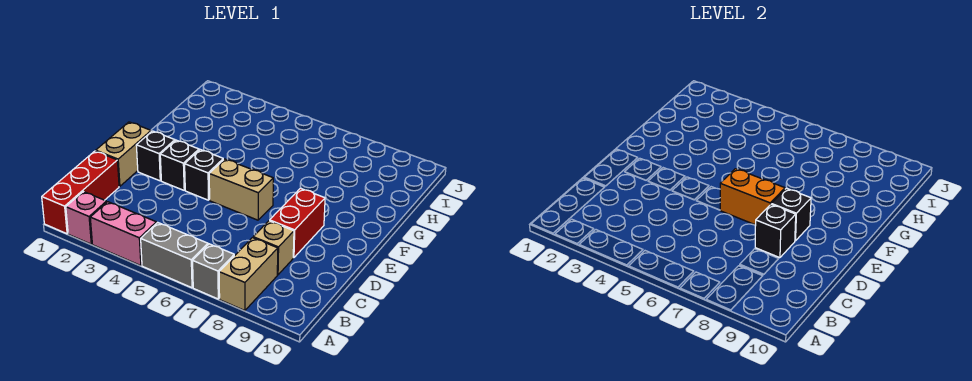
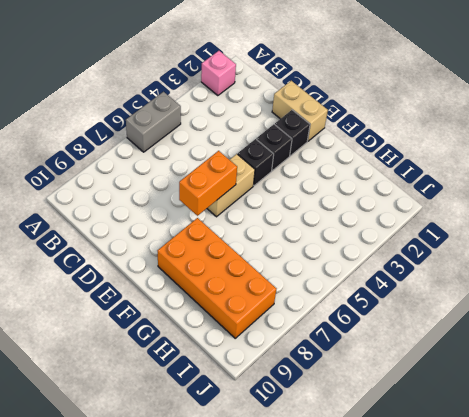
orange brick F8:I9 level 1 -> none
none -> red brick A1:C1 level 1
none -> pink brick A3:A4 level 1
none -> grey brick A7 level 1

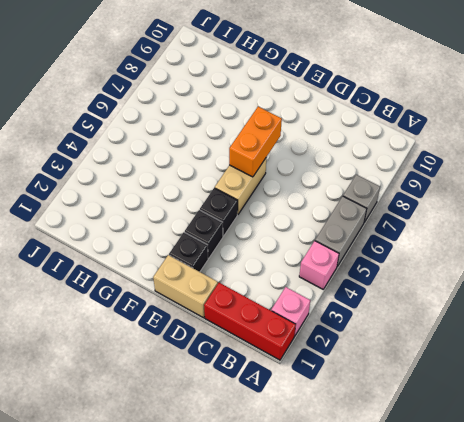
pink brick A4 level 1 -> pink brick A3:A4 level 1
none -> tan brick A8:B8 level 1
none -> tan brick C8 level 1
none -> red brick D8:E8 level 1

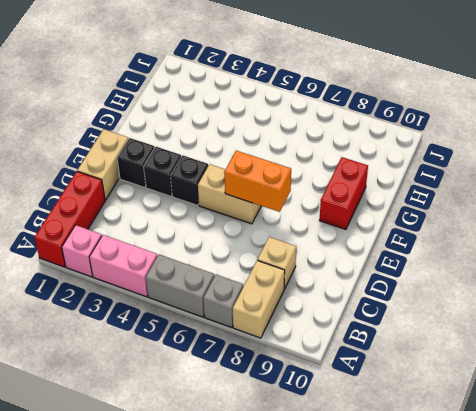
red brick F9:G9 level 1 -> red brick D8:E8 level 1
none -> black brick D8 level 2
none -> black brick E8 level 2

